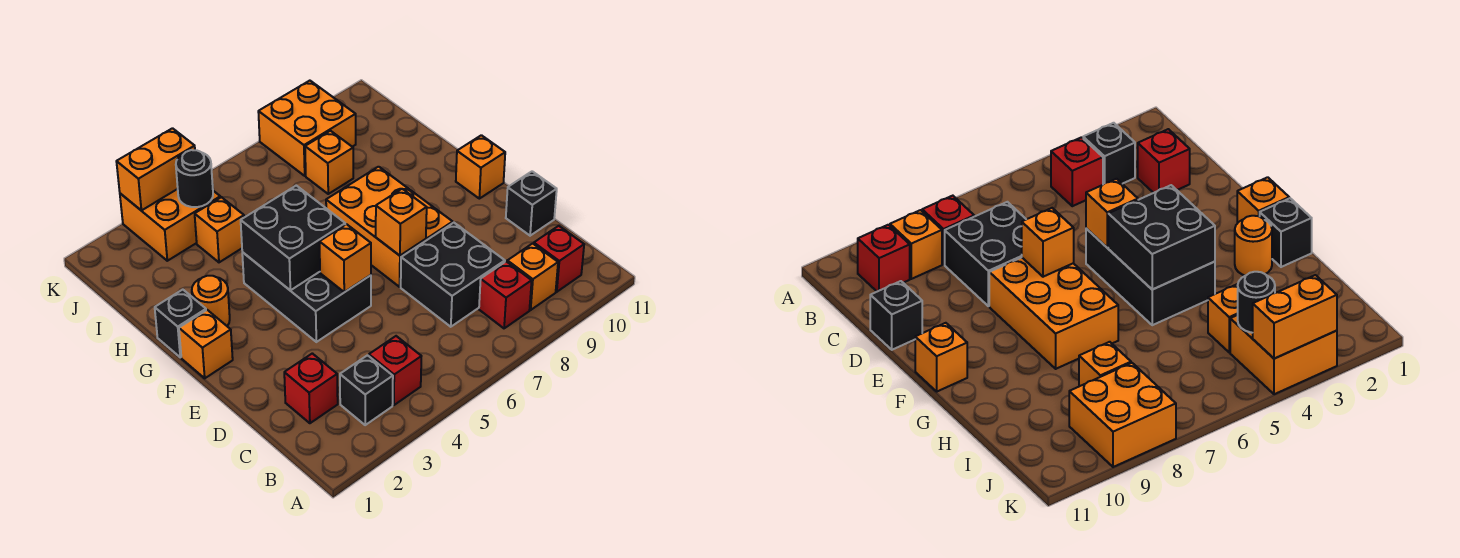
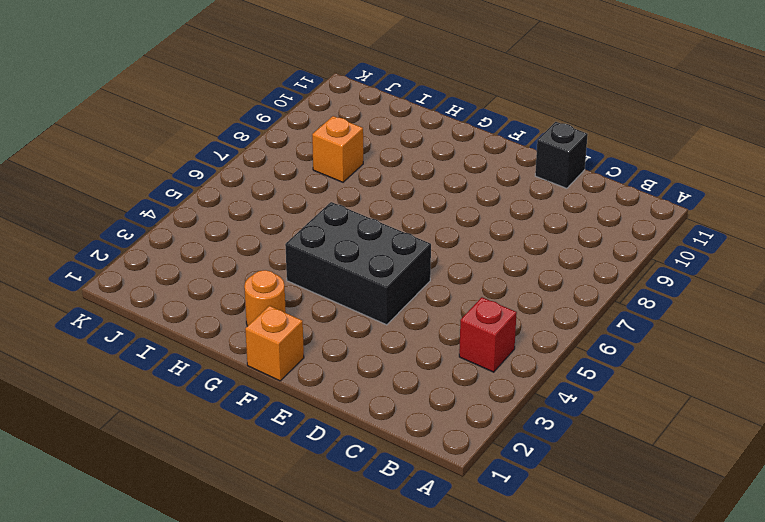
none -> black brick B3 level 1
none -> red brick B8 level 1
none -> orange brick B9 level 1

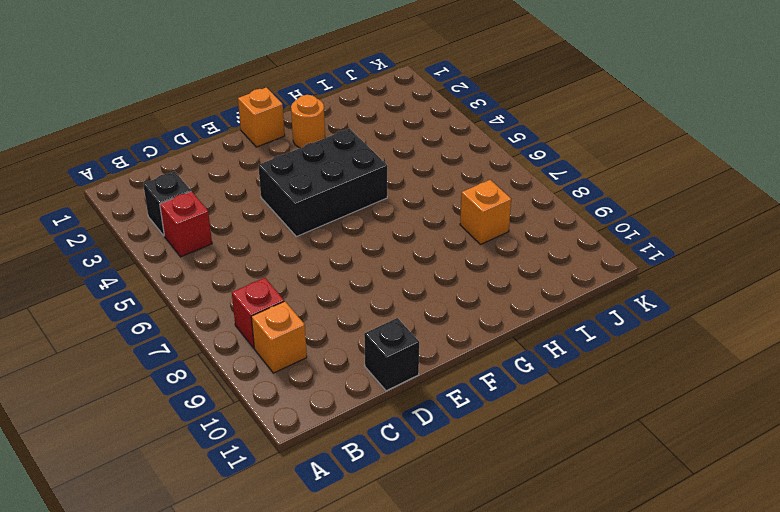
none -> red brick B10 level 1
none -> red brick C2 level 1
none -> black brick C7:D8 level 1

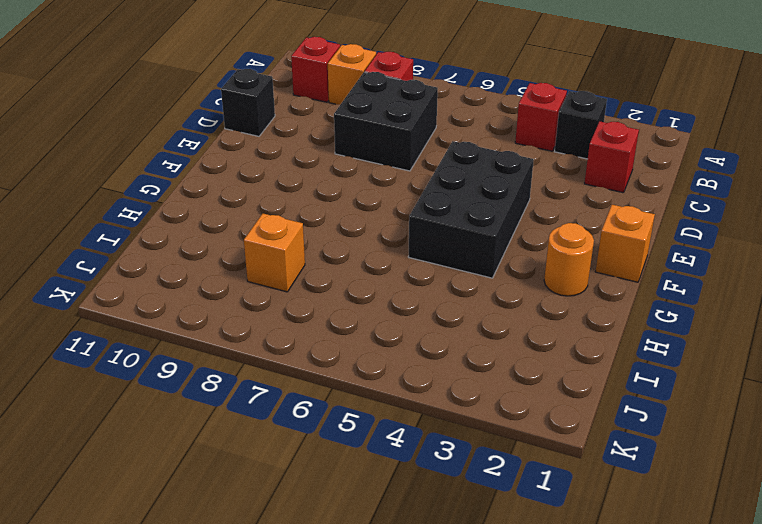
none -> orange brick E7:G8 level 1
none -> orange brick F11 level 1
none -> black brick G1 level 1

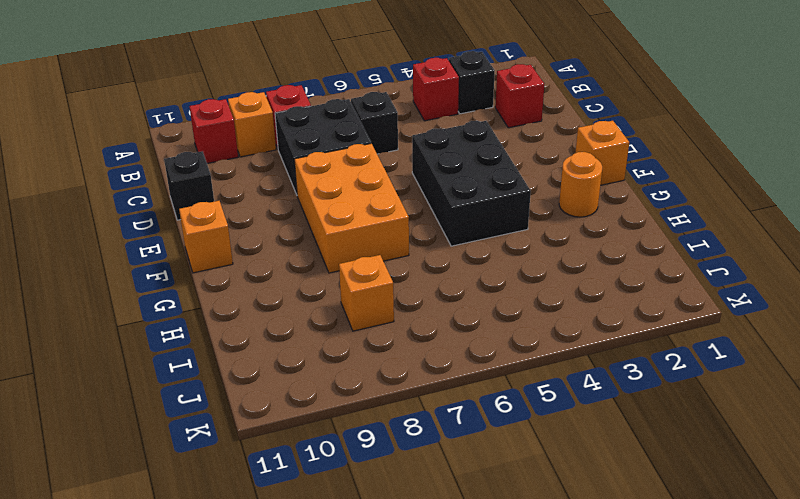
black brick C6 level 1 -> black brick G1 level 1
none -> orange brick I4 level 1
none -> orange brick J3:K4 level 1
none -> orange brick J8:K9 level 1

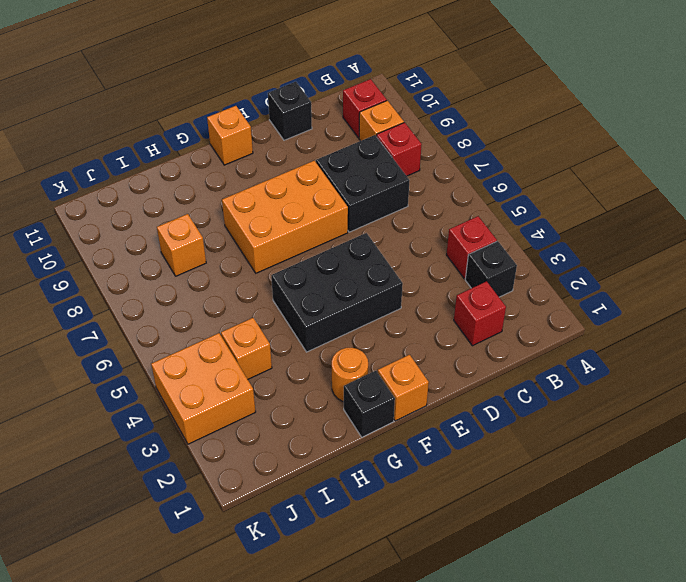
none -> orange brick J8:K9 level 1
none -> orange brick E5 level 2
none -> orange brick E7 level 2

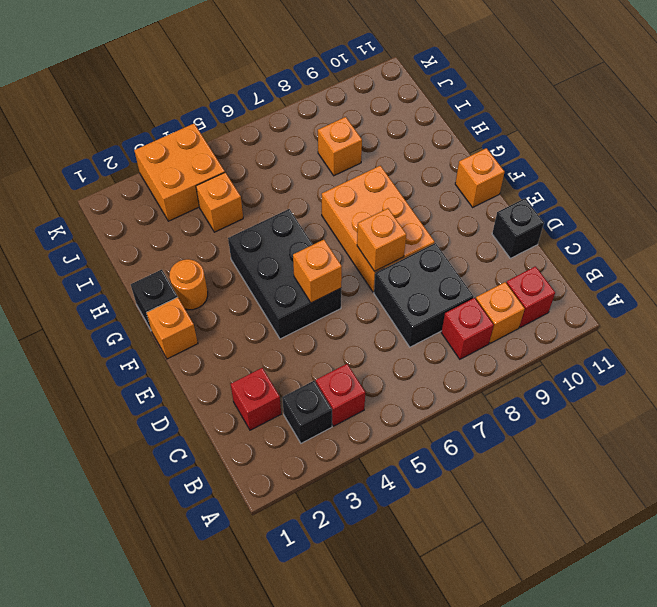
none -> orange brick J8:K9 level 1
none -> black brick F4:G5 level 2
none -> black round brick J4 level 2

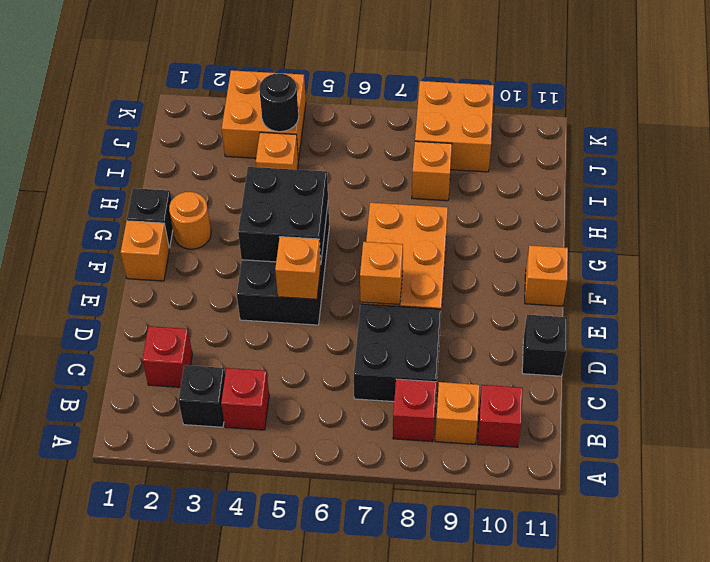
none -> orange brick K3:K4 level 2

